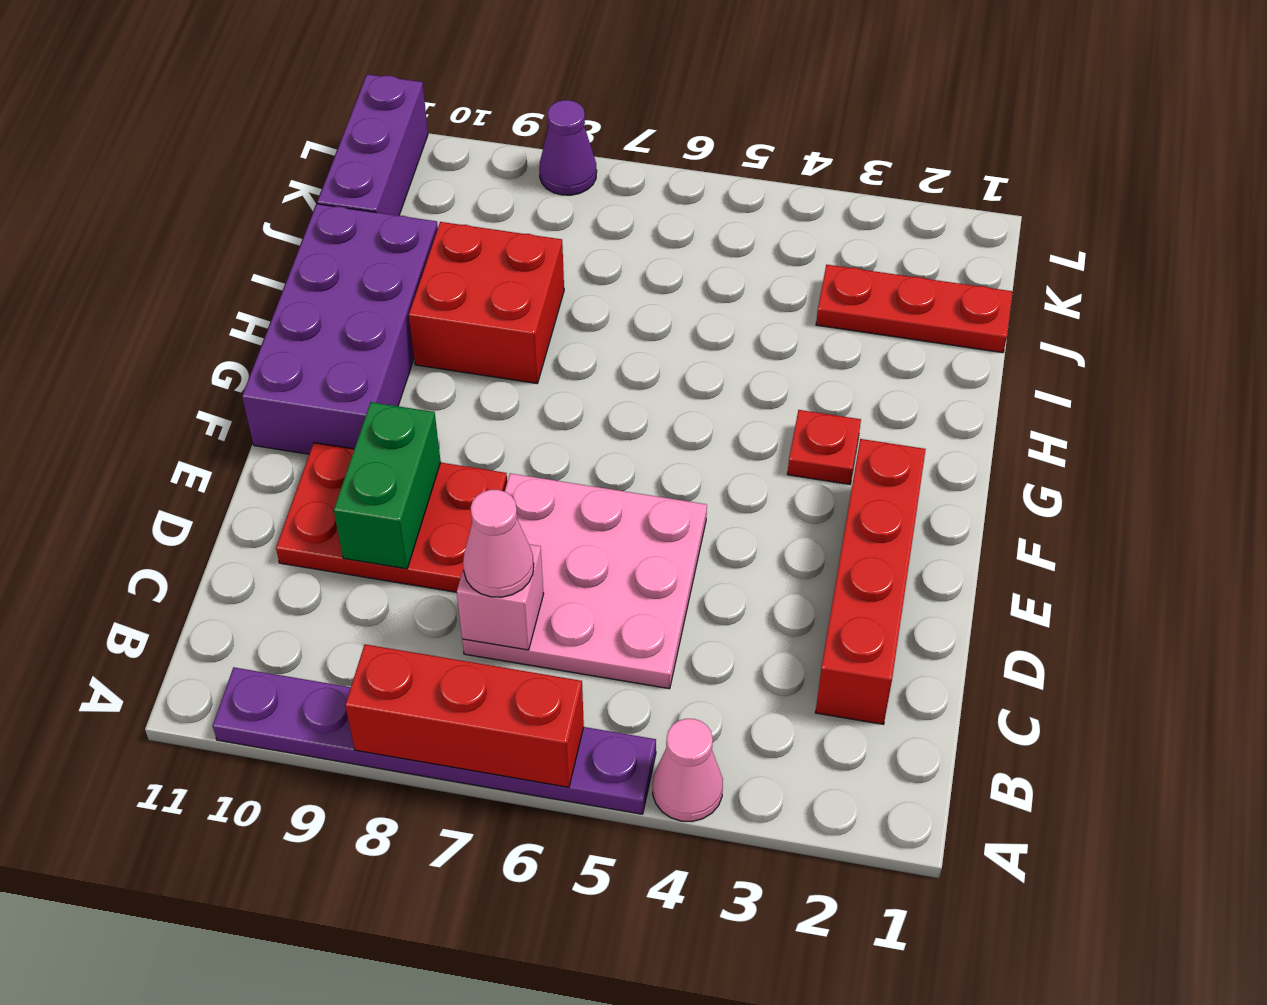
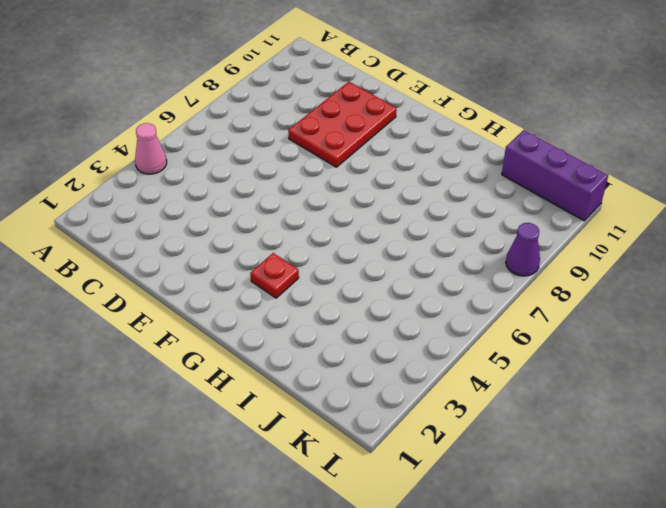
none -> purple plate A5:A10 level 1
none -> red brick C2:F2 level 1
none -> pink plate C5:E7 level 1

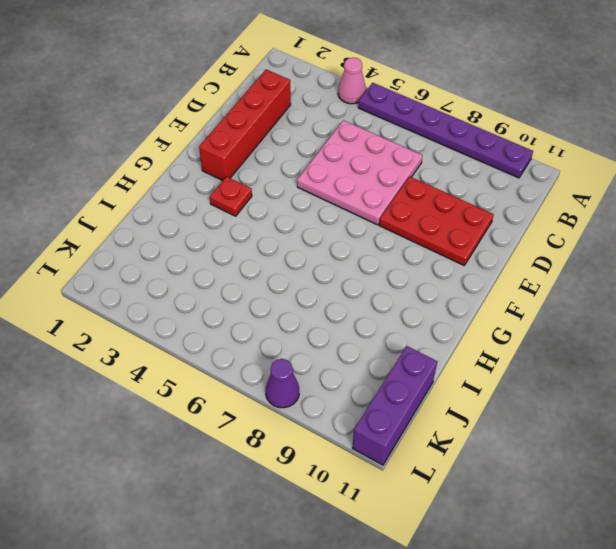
none -> purple brick F10:I11 level 1
none -> red brick H8:I9 level 1
none -> red plate J1:J3 level 1

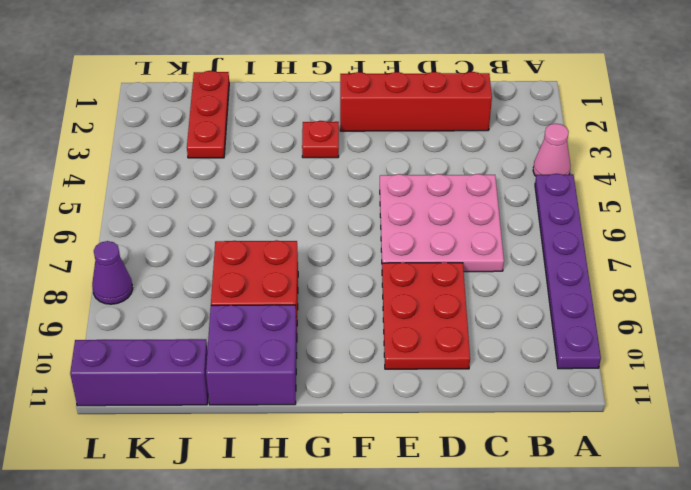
purple brick H10:I11 level 1 -> purple brick F10:I11 level 1
none -> red brick A6:A8 level 2
none -> pink brick C7 level 2
none -> green brick D9:E9 level 2

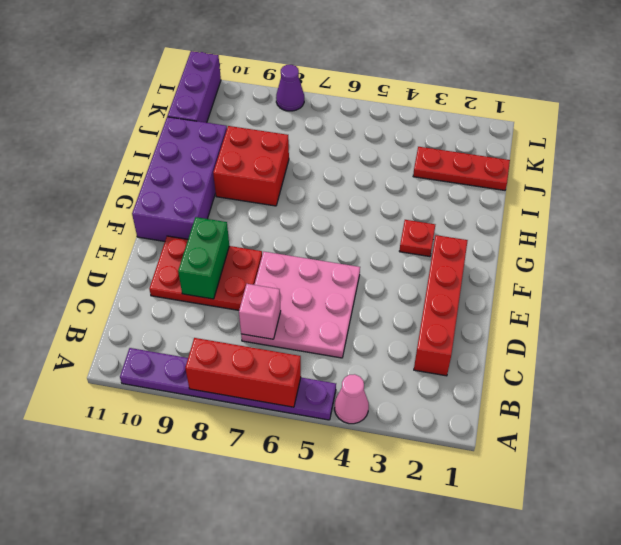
none -> pink cone C7 level 3

